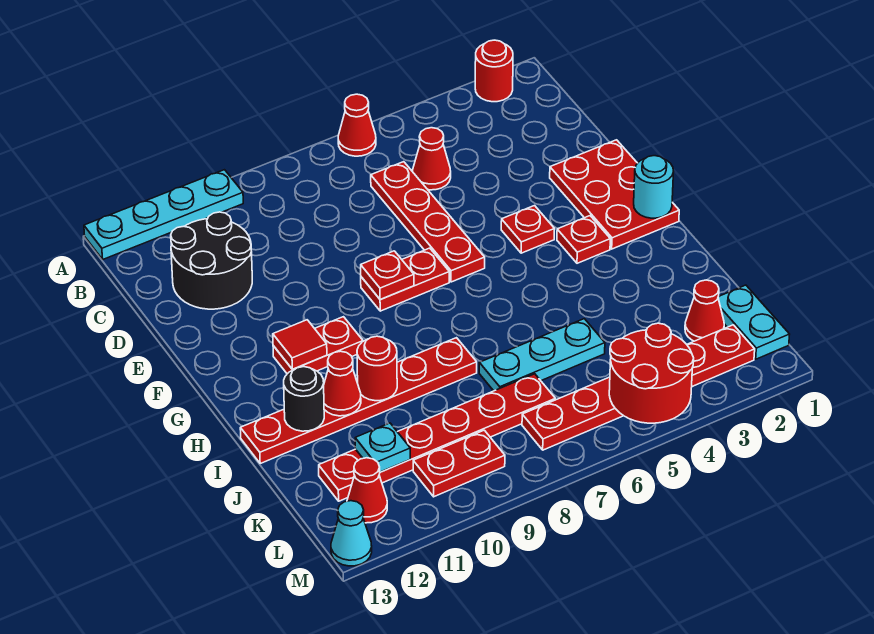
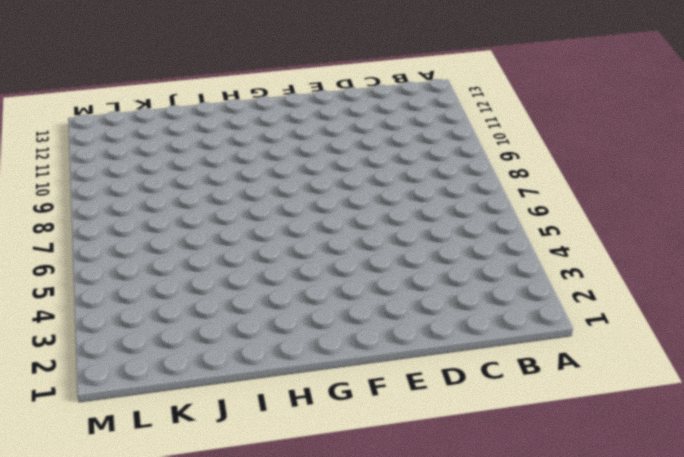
none -> red round brick A2 level 1
none -> red cone A6 level 1
none -> cyan plate A10:A13 level 1

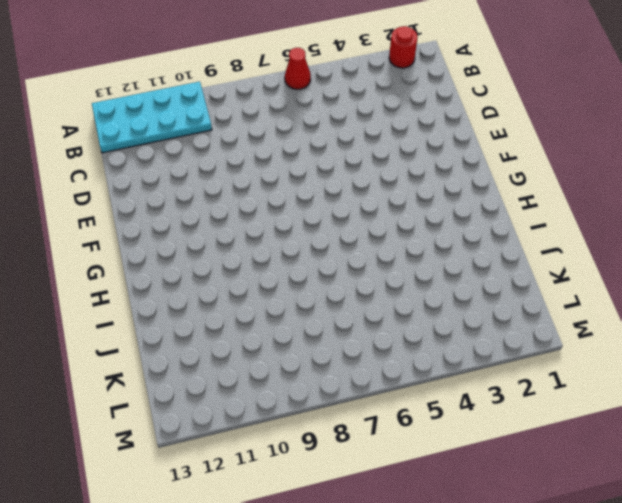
cyan plate A10:B13 level 1 -> cyan plate A10:A13 level 1
none -> red cone C5 level 1
none -> red plate C6:F6 level 1
none -> black round brick C11:D12 level 1

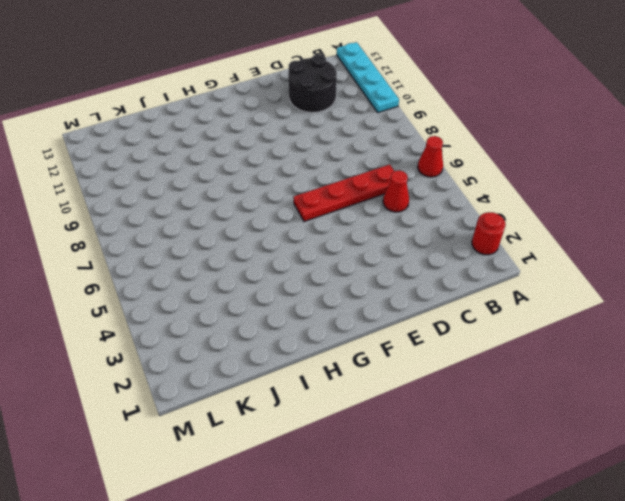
none -> red plate E1:G2 level 1
none -> red plate F4 level 1
none -> red plate F7:F8 level 1

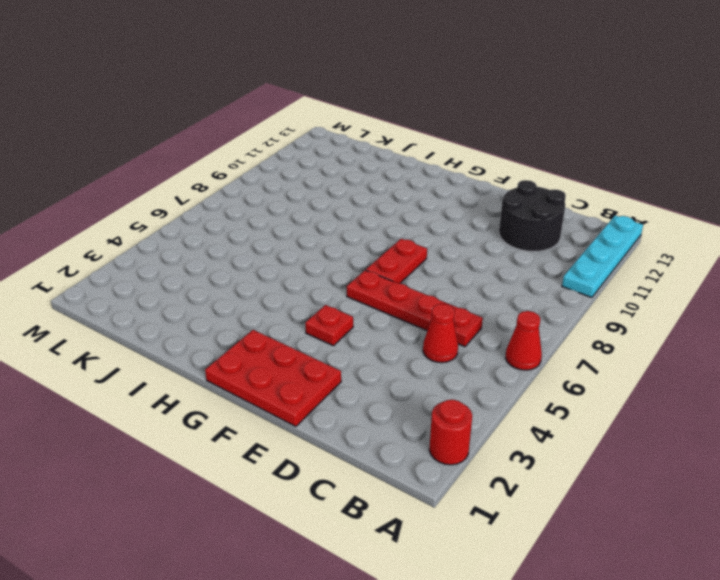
none -> red plate G3 level 1
none -> red plate G10:G11 level 1
none -> red plate I8:I13 level 1

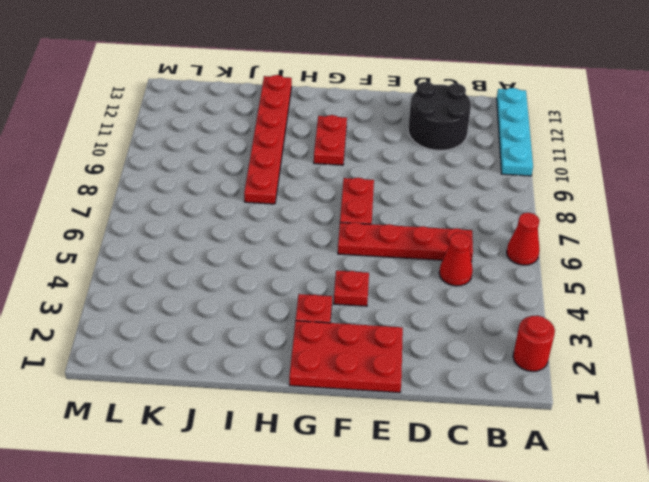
none -> cyan plate J5:J7 level 1
none -> cyan plate K1:L1 level 1
none -> red cone K2 level 1

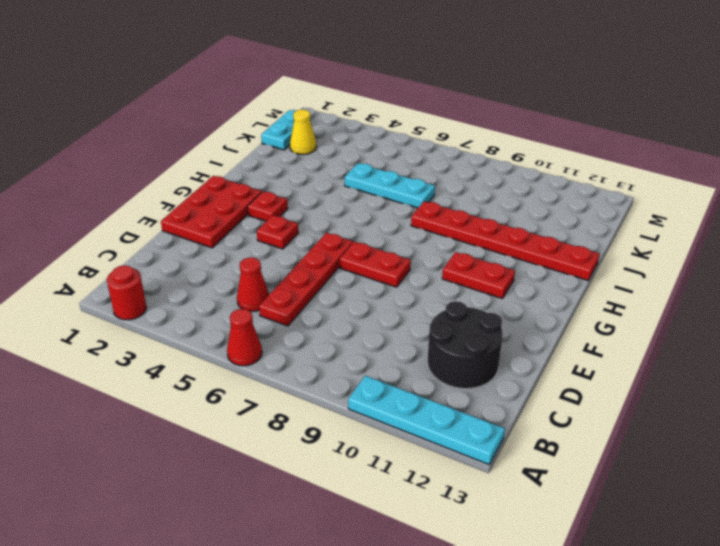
yellow cone K2 level 1 -> red cone K2 level 1
none -> red plate K7:K12 level 1
none -> red plate L2:L7 level 1
none -> red plate L9:L10 level 1

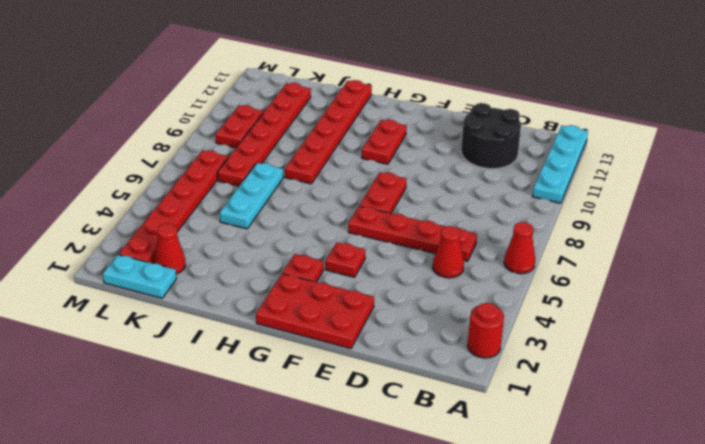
none -> red cone L12 level 1
none -> cyan cone M13 level 1
none -> red plate F8 level 2

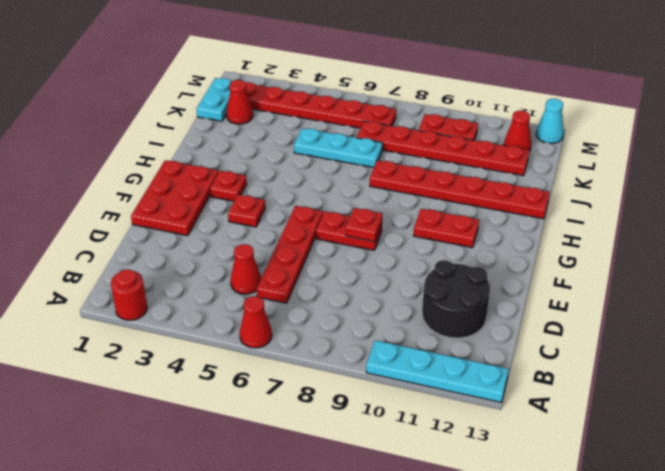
none -> cyan round brick G1 level 2
none -> red tile G11 level 2
none -> red round brick I10 level 2

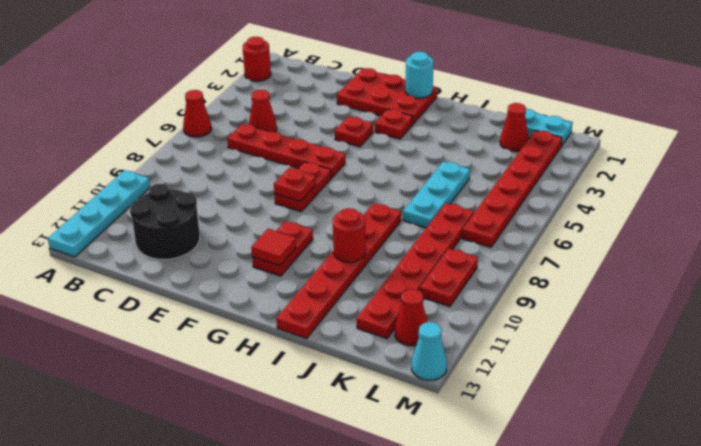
none -> red cone I11 level 2
none -> black round brick I12 level 2
none -> cyan plate K11 level 2

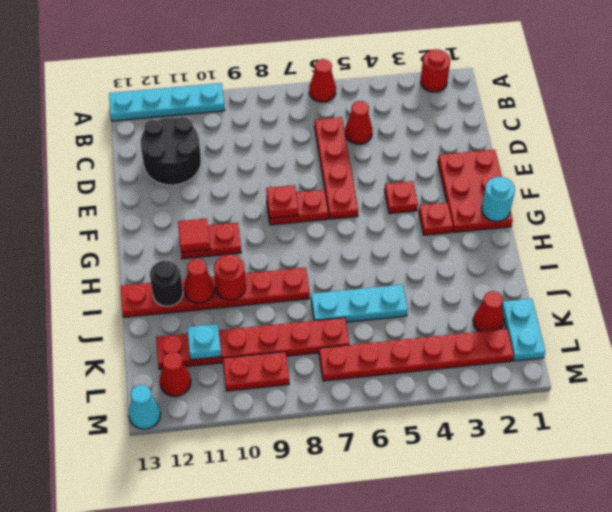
none -> red round brick L4:M5 level 2

